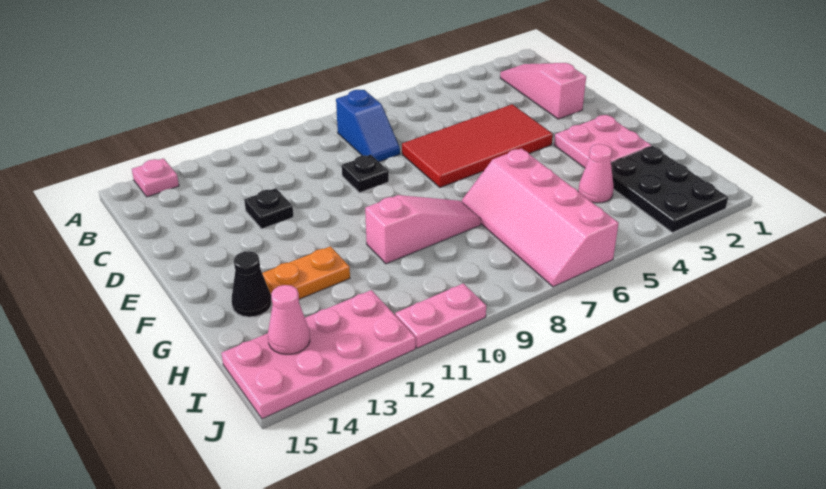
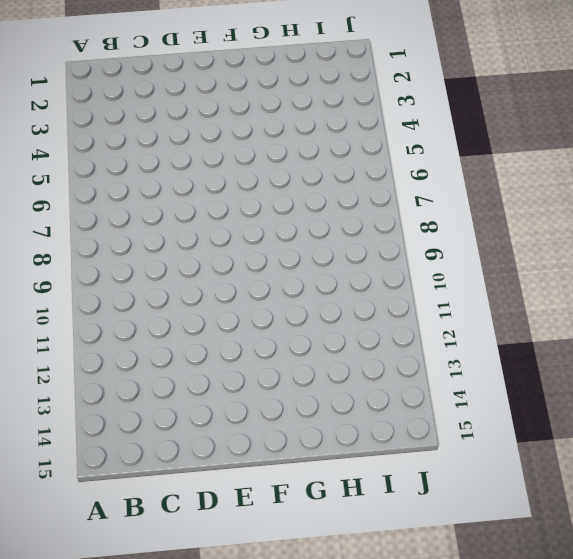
none -> pink plate A14 level 1
none -> pink slope B2:D2 level 1 top D
none -> blue slope B8:C8 level 1 top B

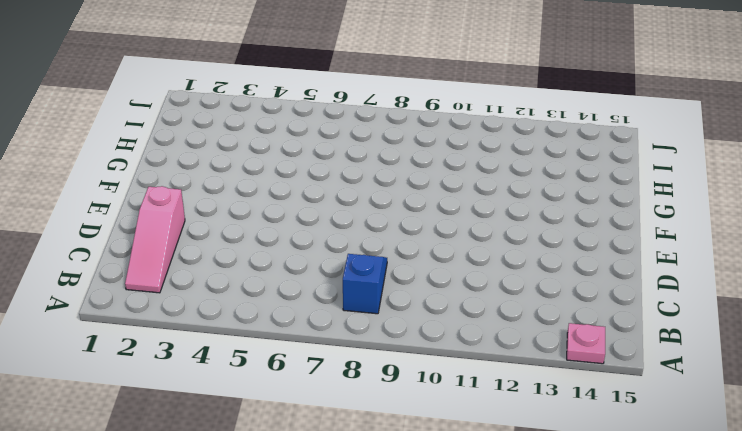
none -> red tile D4:E7 level 1
none -> black plate D9 level 1
none -> black plate D12 level 1

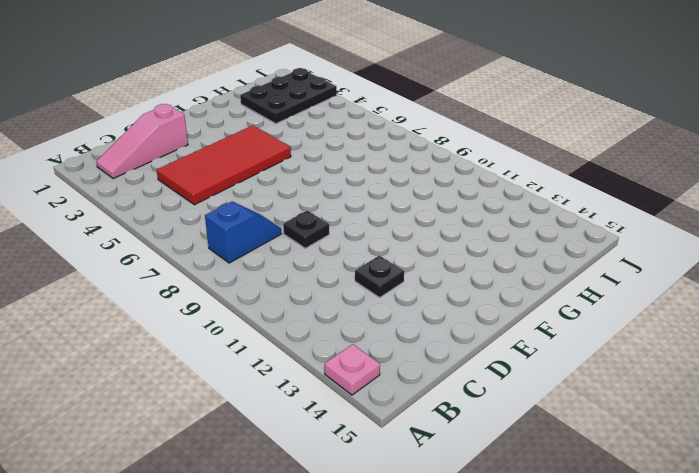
red tile C4:F5 level 1 -> red tile D4:E7 level 1
none -> pink plate F2:G3 level 1
none -> pink slope G6:J7 level 1 top 6
none -> pink slope G8:G10 level 1 top 10

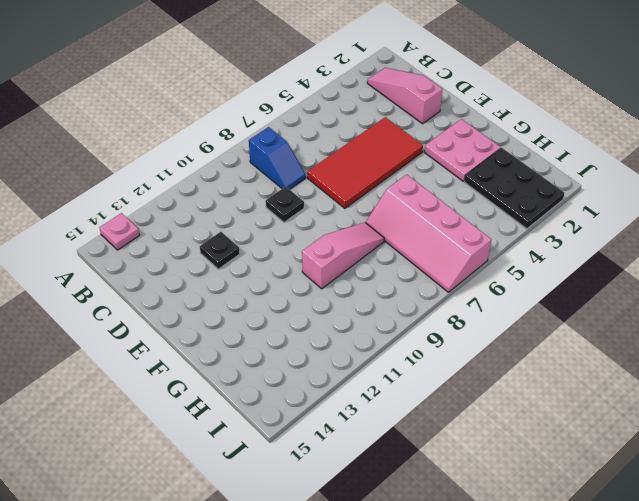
none -> orange plate G12:G13 level 1
none -> black cone G14 level 1
none -> pink cone H4 level 1

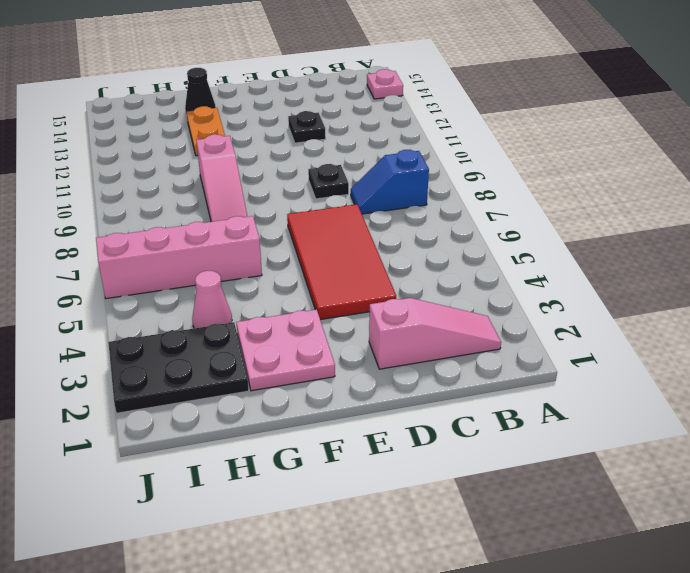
none -> pink plate I12:J15 level 1
none -> pink plate J10:J11 level 1
none -> pink cone I14 level 2

